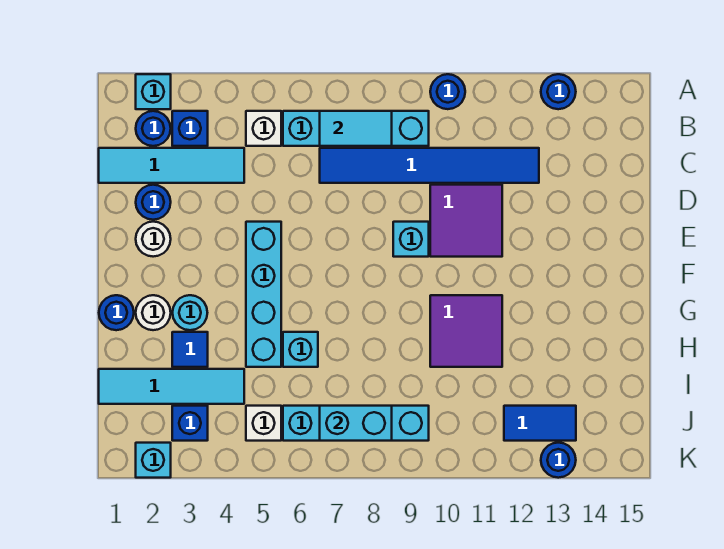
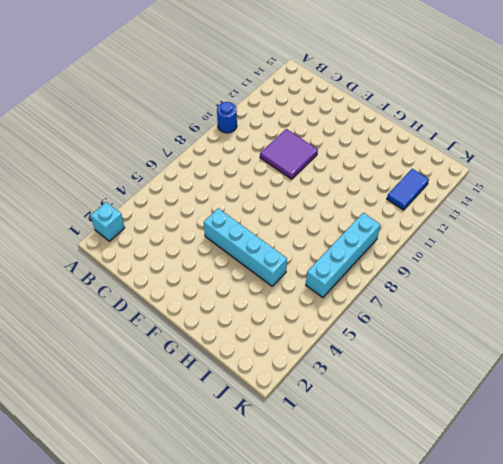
none -> blue round brick A13 level 1
none -> blue round brick B2 level 1
none -> blue brick B3 level 1

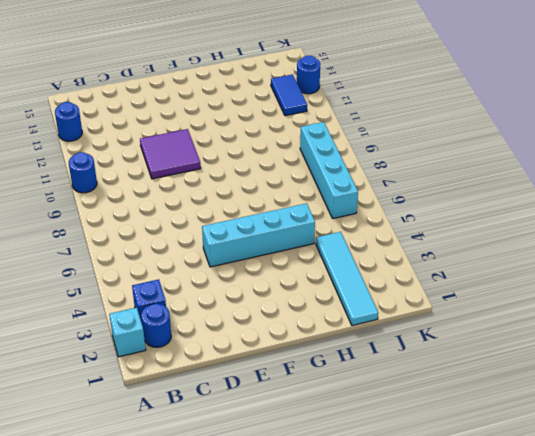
none -> white brick B5 level 1
none -> cyan brick B6:B9 level 1
none -> cyan tile C1:C4 level 1

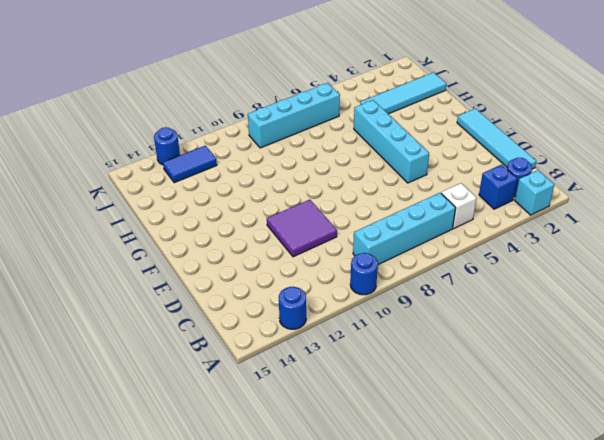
cyan tile C1:F1 level 1 -> cyan tile C1:C4 level 1
none -> blue tile C7:C12 level 1
none -> blue round brick D2 level 1
none -> white round brick E2 level 1

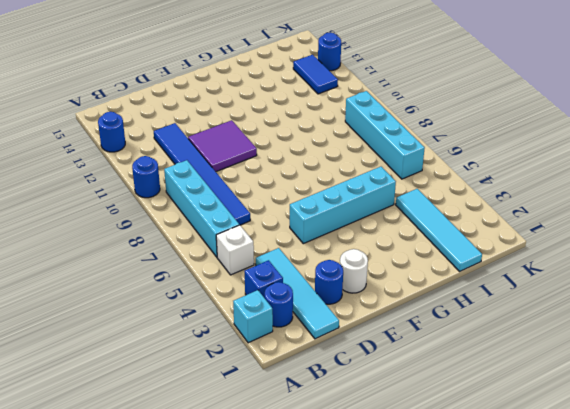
none -> cyan brick E9 level 1
none -> blue round brick G1 level 1
none -> white round brick G2 level 1

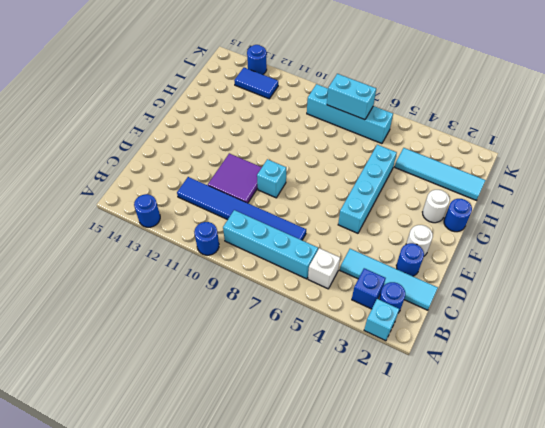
none -> cyan round brick G3 level 1
none -> purple tile G10:H11 level 1
none -> blue tile H3 level 1

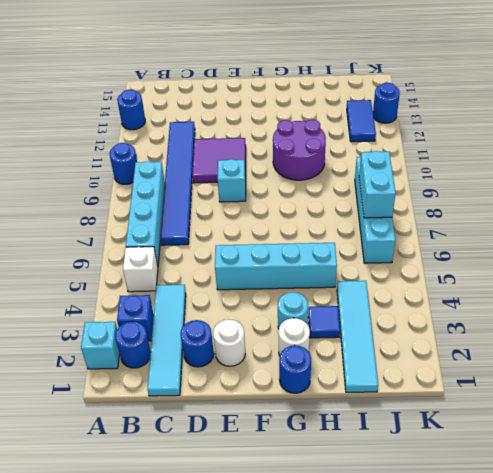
purple round brick G10:H11 level 1 -> purple tile G10:H11 level 1
none -> cyan brick H6 level 1
none -> blue brick J3 level 1
none -> white brick J5 level 1

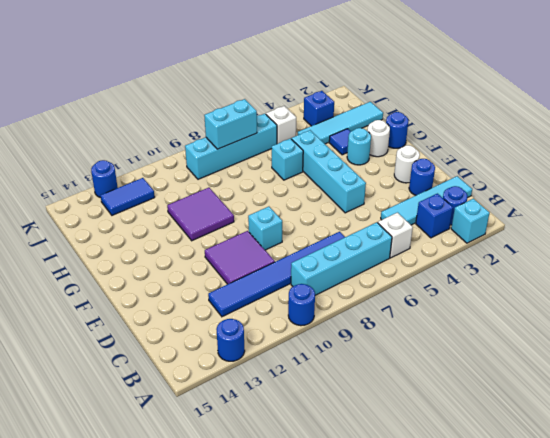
none -> cyan brick K2 level 1
none -> cyan tile B7:B8 level 2

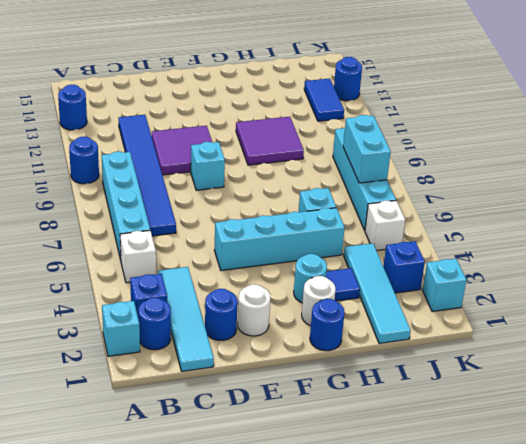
none -> cyan tile B7:B8 level 2

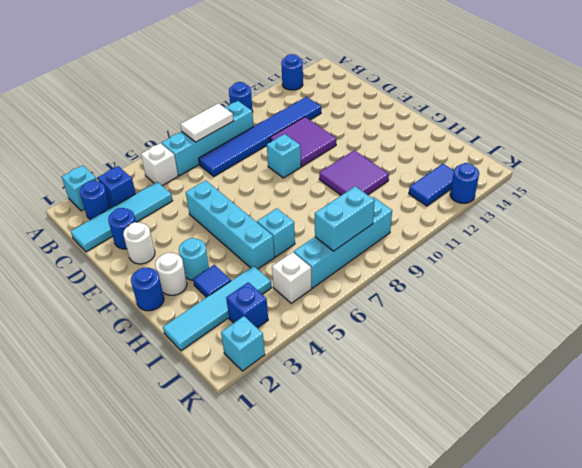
white tile B7:B8 level 2 -> cyan tile B7:B8 level 2

